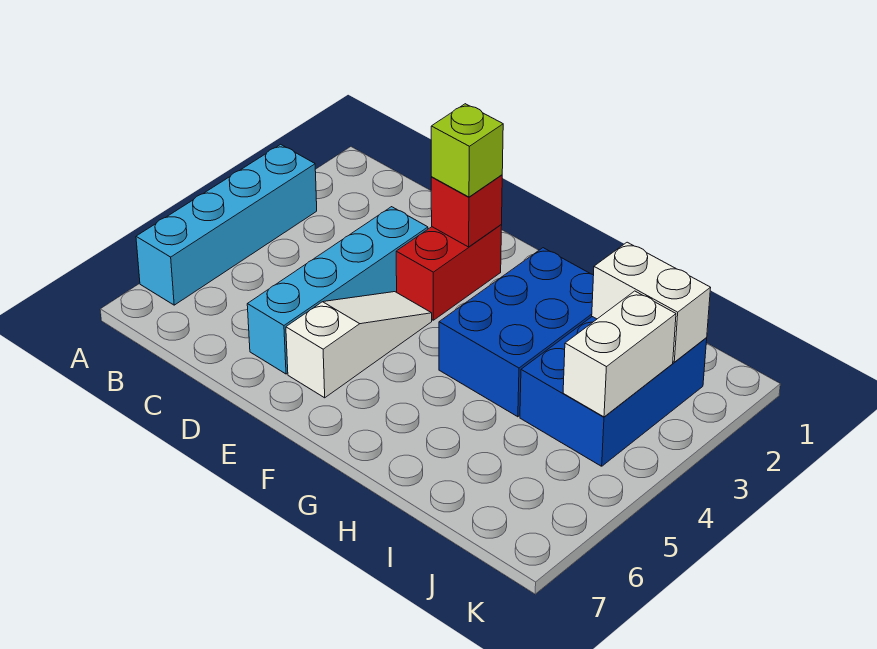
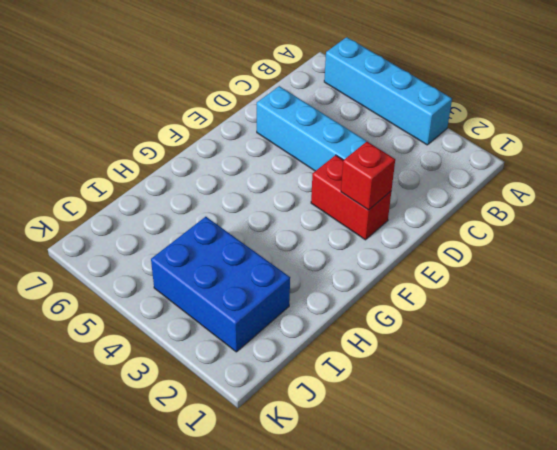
none -> white slope E4:E6 level 1 top 6
none -> blue brick G2:H4 level 1

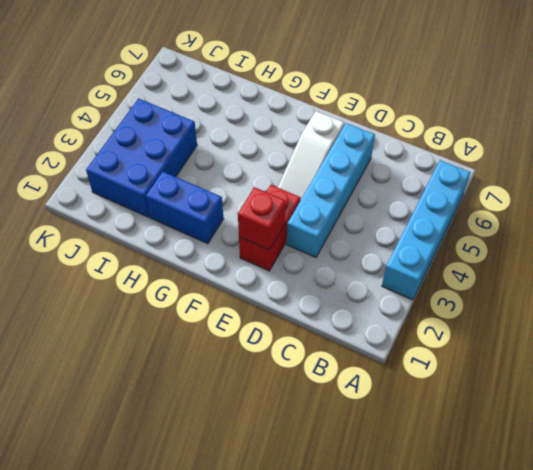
blue brick G2:H2 level 1 -> blue brick G2:H4 level 1
none -> white brick I2:J2 level 2
none -> white brick J3:J4 level 2

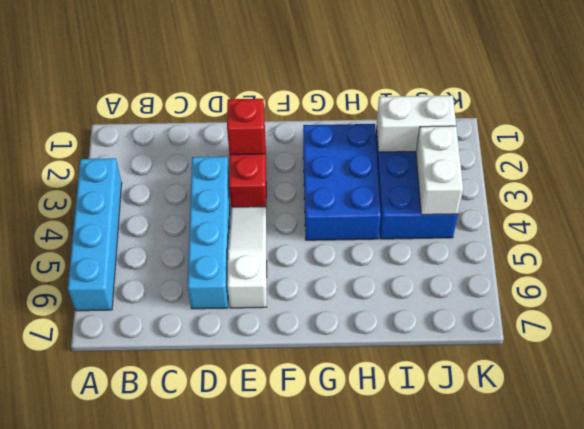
none -> lime brick E2 level 3

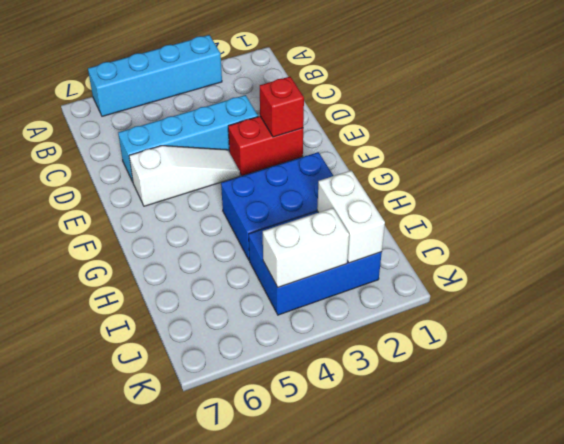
none -> lime brick E2 level 3

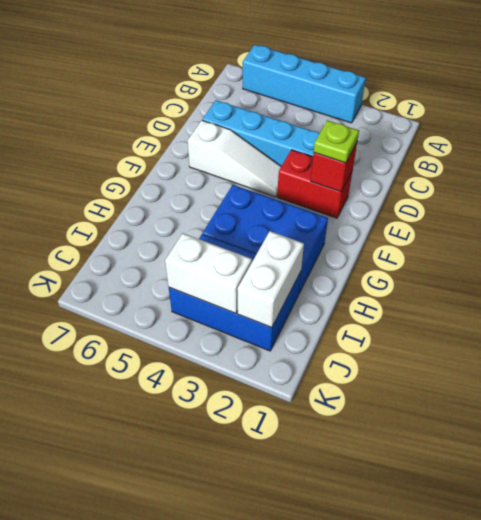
lime plate E2 level 3 -> lime brick E2 level 3

